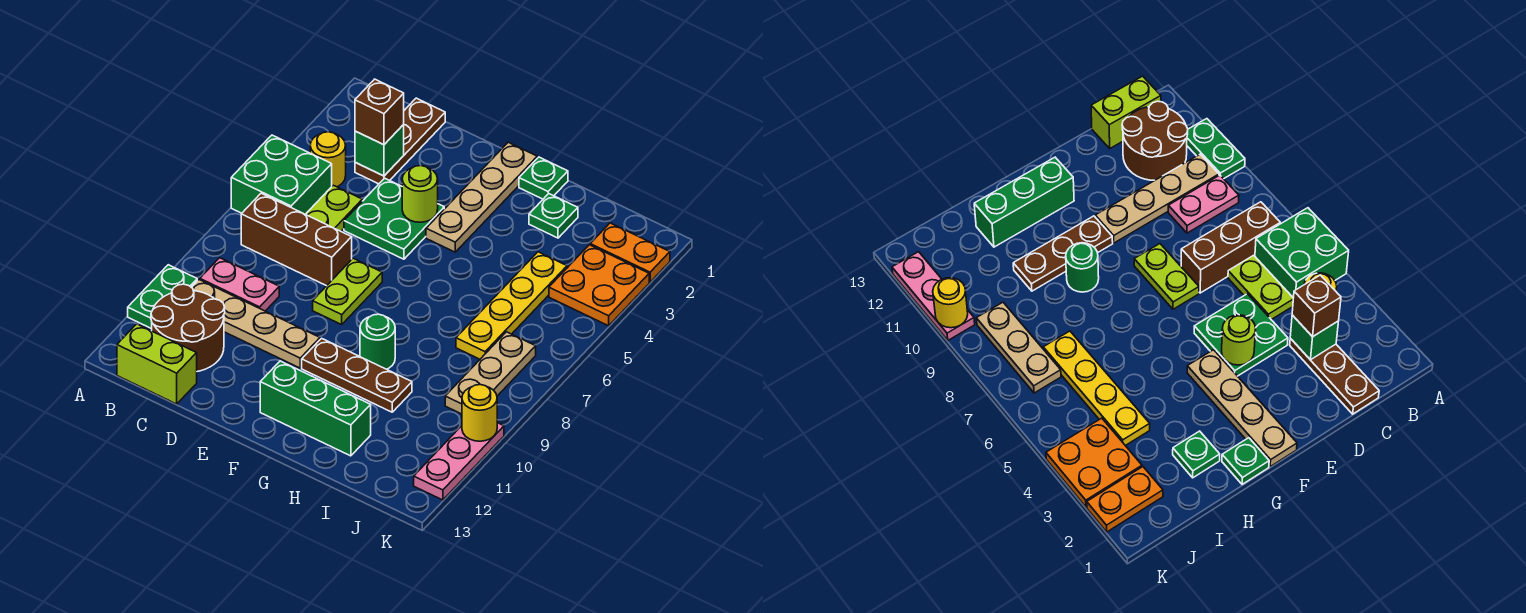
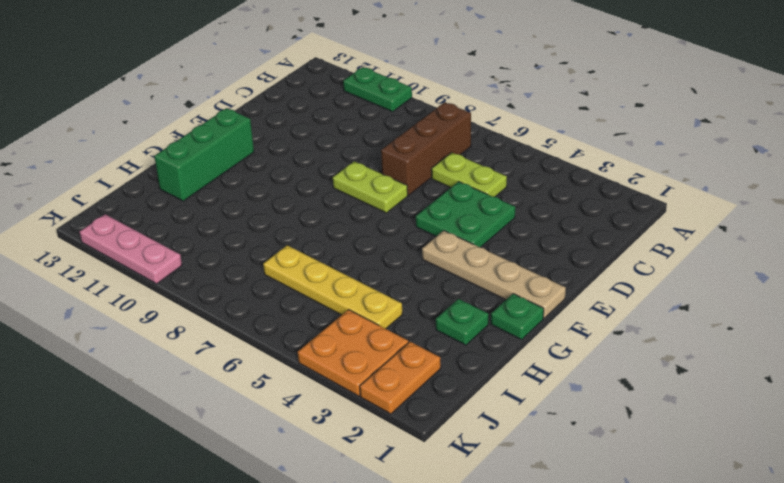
none -> green brick A5:B6 level 1
none -> yellow round brick B4 level 1
none -> pink plate B9:C9 level 1

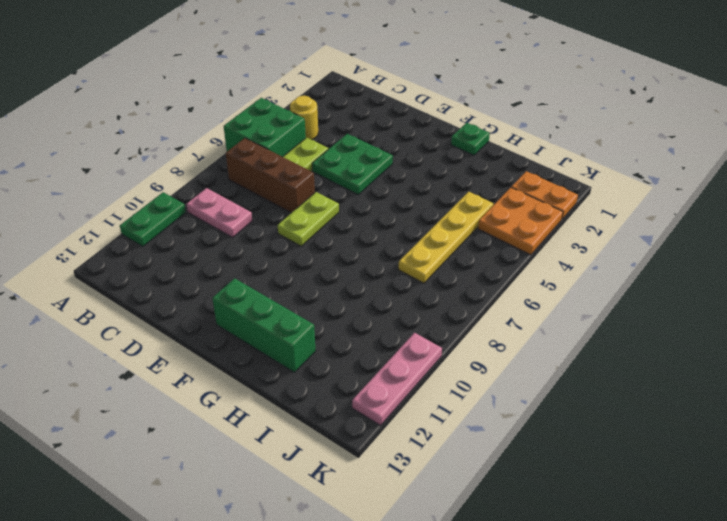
none -> tan plate B10:E10 level 1
none -> brown round brick B11:C12 level 1
none -> lime brick B13:C13 level 1

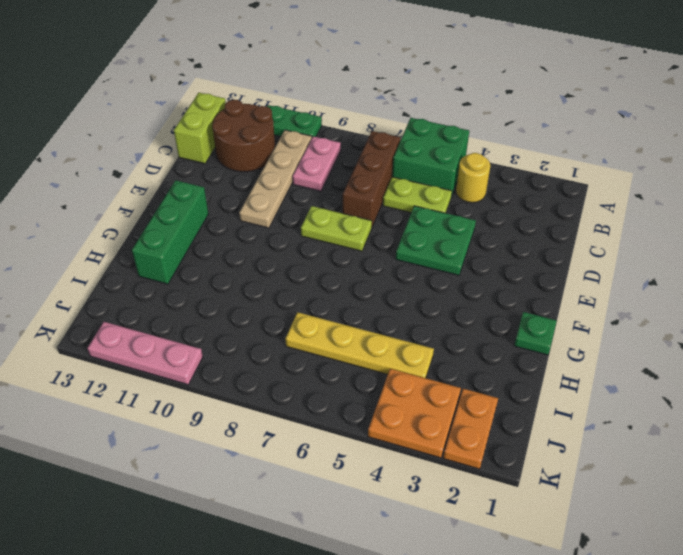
none -> brown plate C1:C3 level 1
none -> tan plate F1:F4 level 1
none -> brown plate F10:H10 level 1

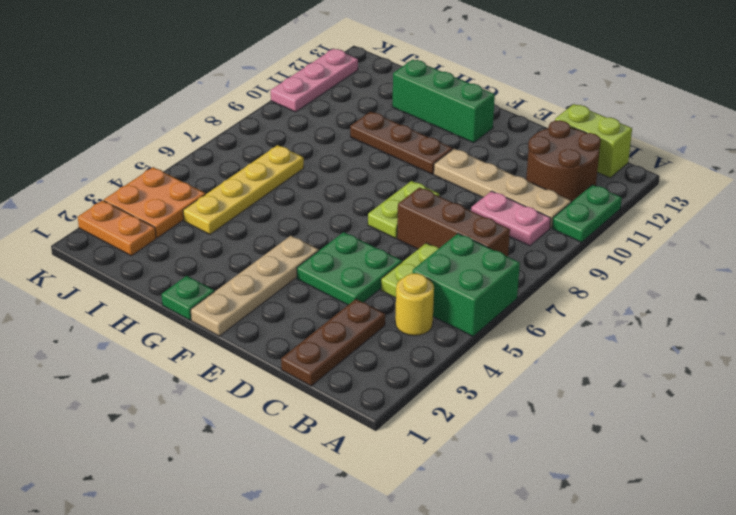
none -> green round brick G9 level 1
none -> green plate H2 level 1
none -> tan plate J7:J9 level 1

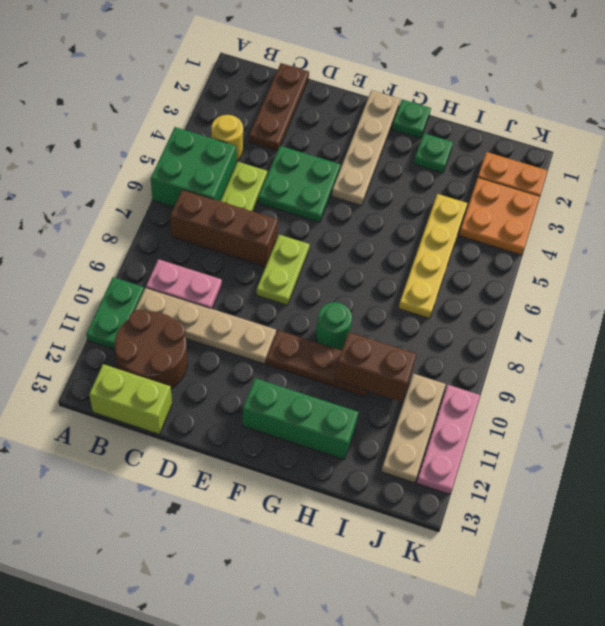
brown brick H10:I10 level 2 -> none
tan plate J10:J12 level 1 -> tan plate J7:J9 level 1
none -> green brick C3 level 2
none -> lime round brick E4 level 2
none -> yellow round brick K10 level 2

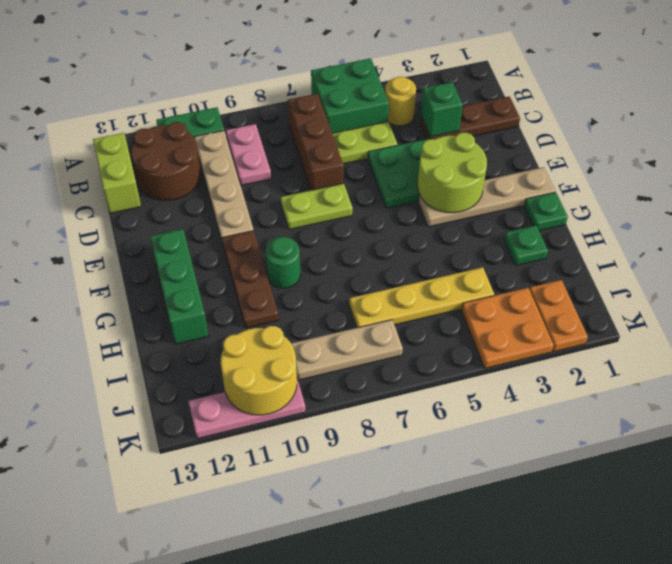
lime round brick E3:F4 level 2 -> lime round brick E4 level 2
yellow round brick J10:K11 level 2 -> yellow round brick K10 level 2
none -> brown brick C3 level 3

